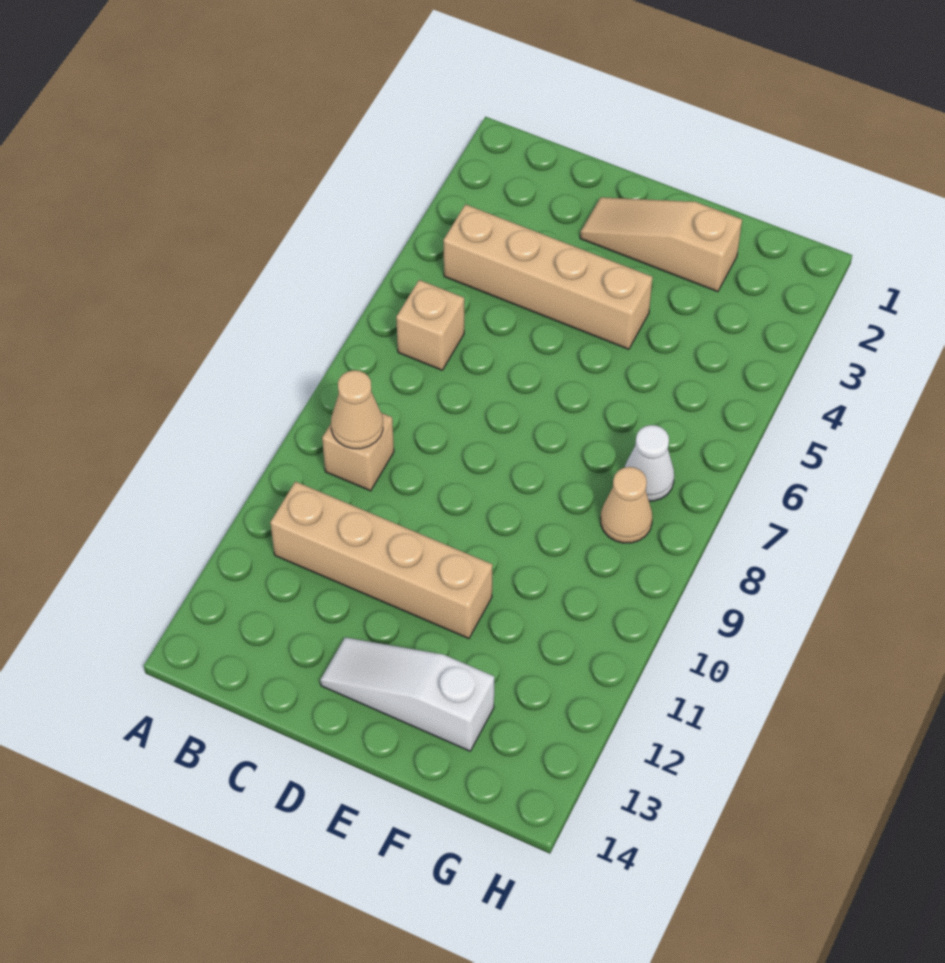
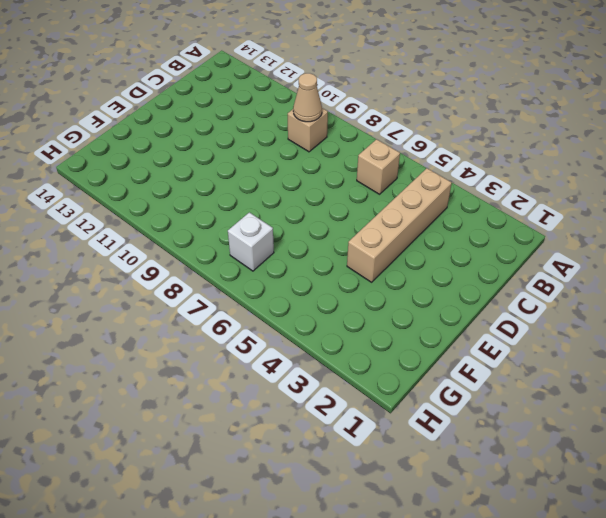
white brick G7 level 1 -> white cone G7 level 1
none -> tan brick B11:E11 level 1
none -> tan slope D2:F2 level 1 top F

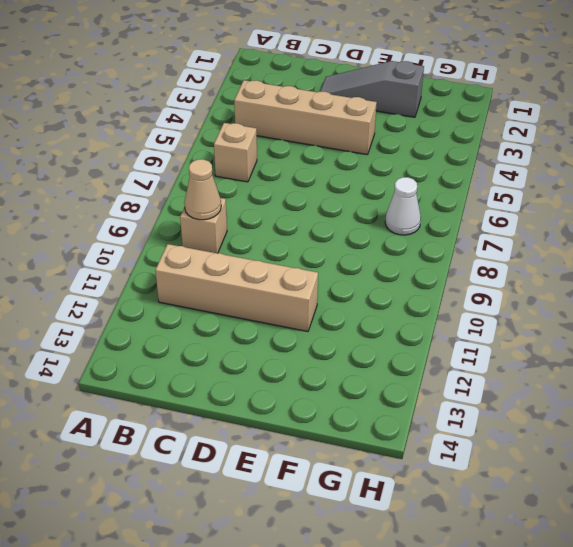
grey slope D2:F2 level 1 top F -> tan slope D2:F2 level 1 top F
none -> white slope D13:F13 level 1 top F
none -> tan cone G8 level 1

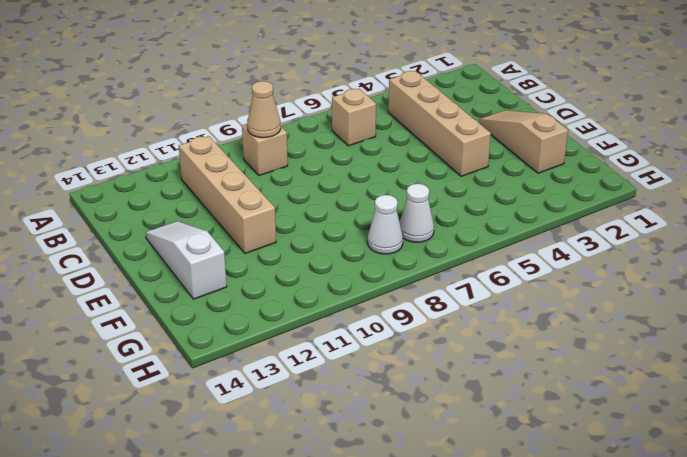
white cone G8 level 1 -> tan cone G8 level 1

